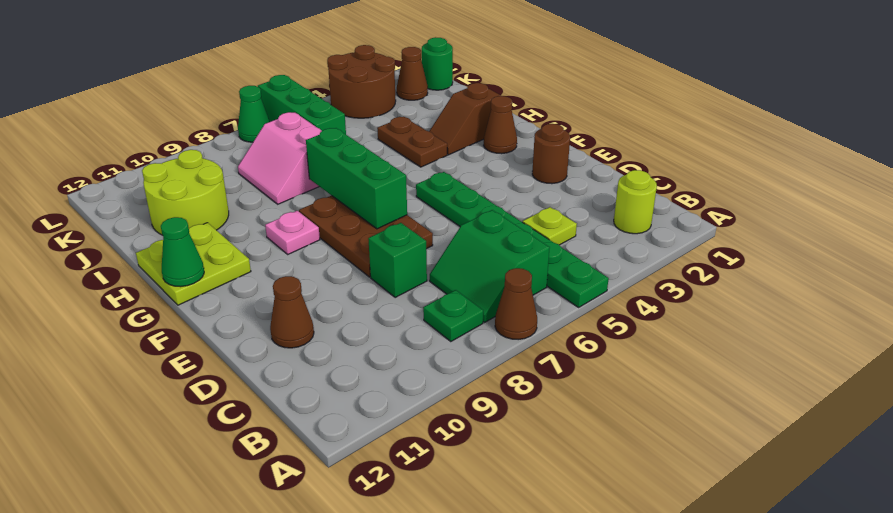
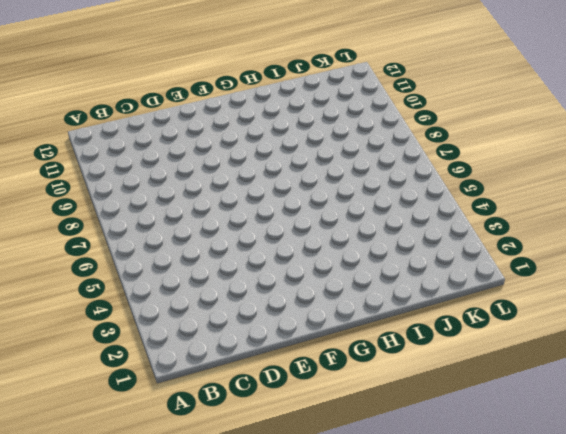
none -> green plate A5:F5 level 1
none -> brown cone A7 level 1
none -> lime round brick B2 level 1

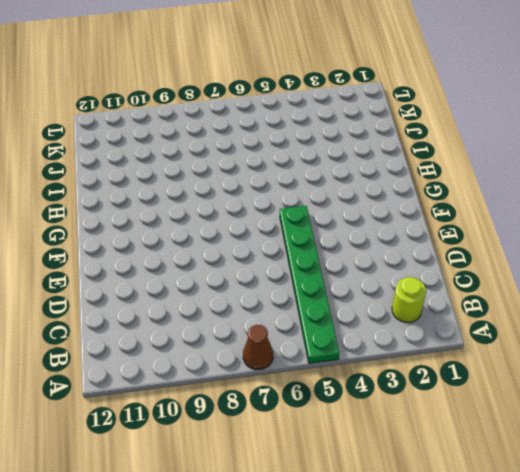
none -> green slope B6:C7 level 1 top 6
none -> green plate B8 level 1
none -> lime plate C4 level 1

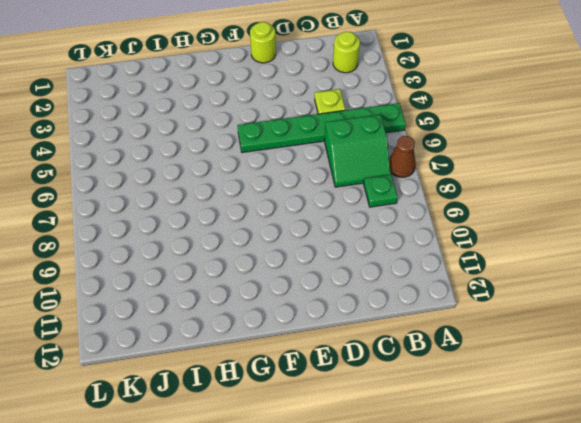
lime round brick E1 level 1 -> none
none -> green brick D8 level 1
none -> brown cone D11 level 1
none -> brown round brick E2 level 1

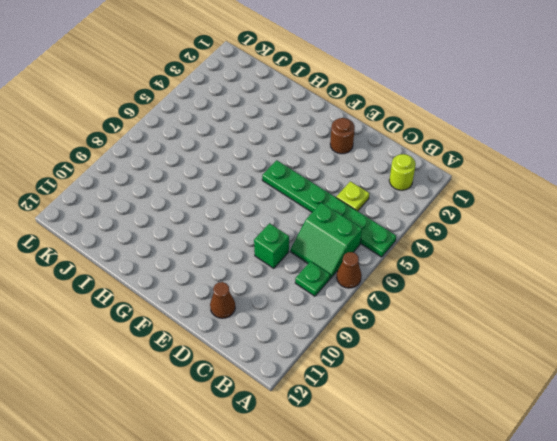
none -> brown plate E7:G8 level 1
none -> brown cone G2 level 1
none -> pink plate G9 level 1

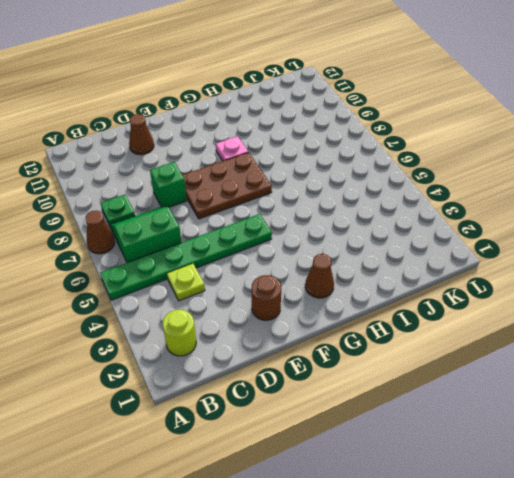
none -> lime plate G11:H12 level 1
none -> brown slope H2:H3 level 1 top 2
none -> brown plate H4:I4 level 1

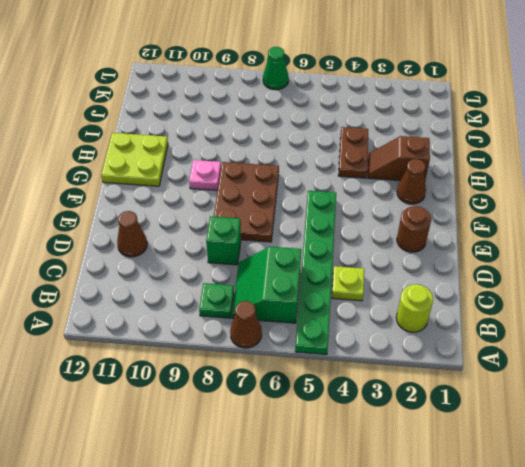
none -> pink slope I7:J8 level 1 top 7
none -> lime round brick I10:J11 level 1
none -> green brick J6:L6 level 1

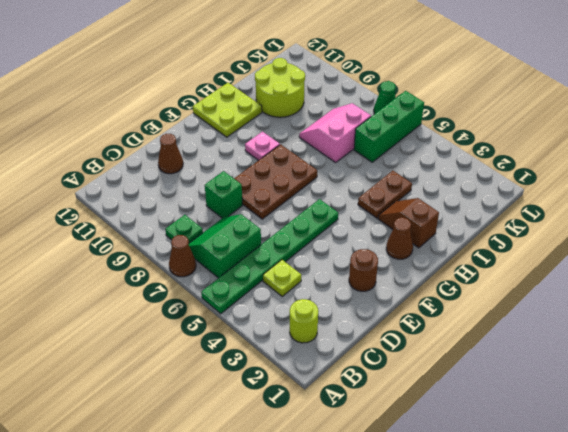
none -> green round brick K1 level 1
none -> brown cone K2 level 1
none -> brown round brick K3:L4 level 1

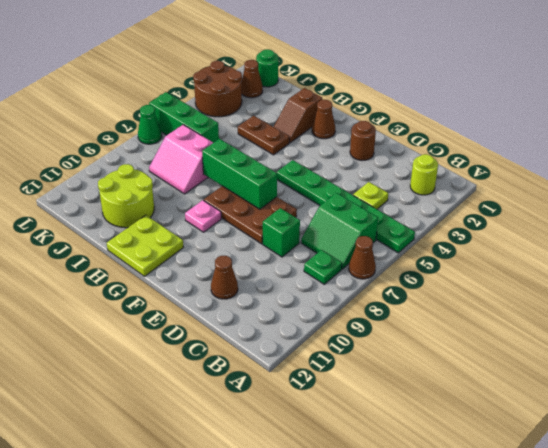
none -> green cone G12 level 2

